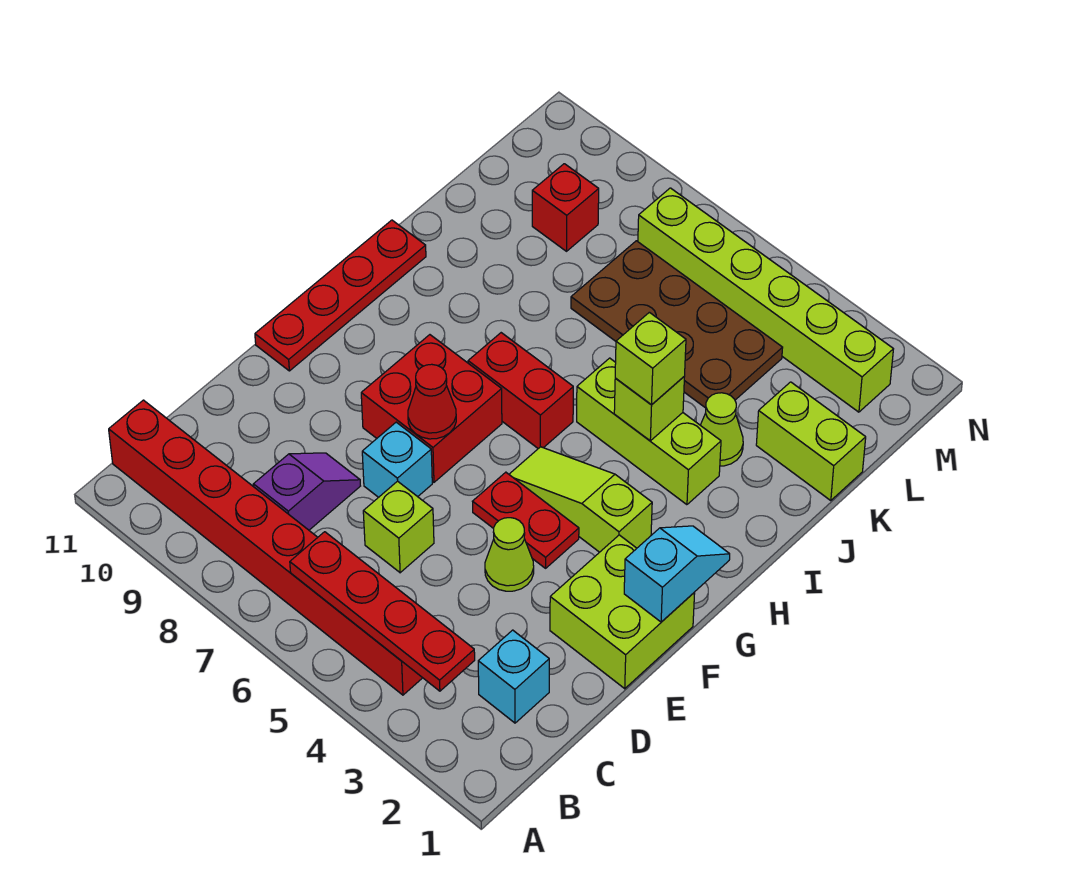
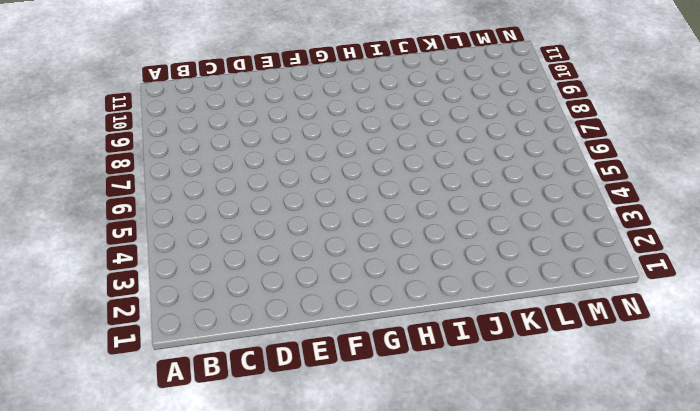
none -> red brick B4:B11 level 1
none -> cyan brick C2 level 1
none -> purple slope C8:D8 level 1 top C

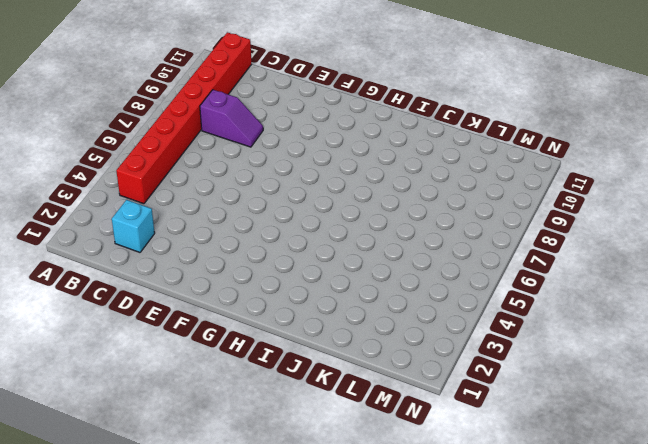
none -> lime brick D6 level 1
none -> lime brick E1:F2 level 1
none -> lime cone E4 level 1

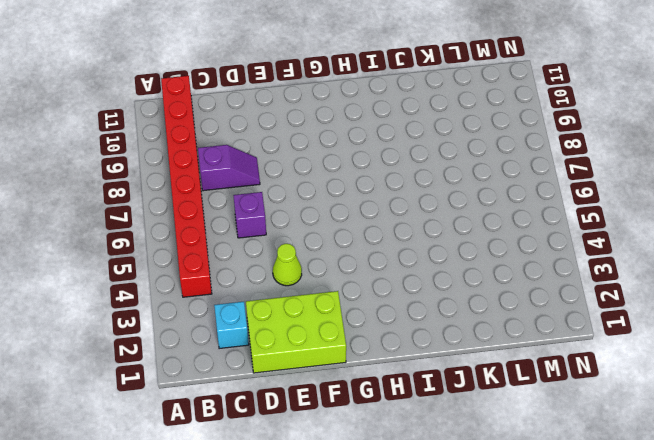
lime brick D1:F2 level 1 -> lime brick E1:F2 level 1
purple brick D6 level 1 -> lime brick D6 level 1
none -> cyan brick E7 level 1
none -> red plate F4:F5 level 1
none -> red brick F7:G8 level 1

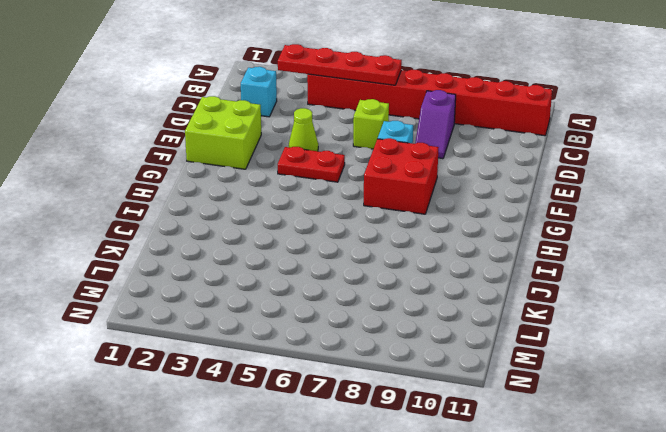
none -> red plate F11:I11 level 1
none -> lime slope G3:G5 level 1 top 3
none -> red brick H6:H7 level 1

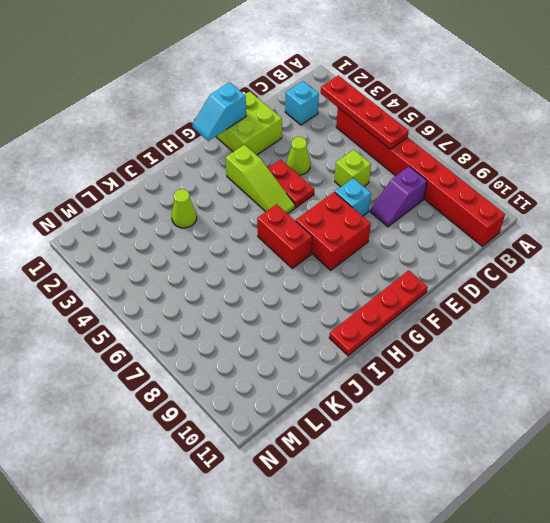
none -> lime brick I3:I5 level 1
none -> lime brick K1:K2 level 1
none -> brown plate K4:L7 level 1

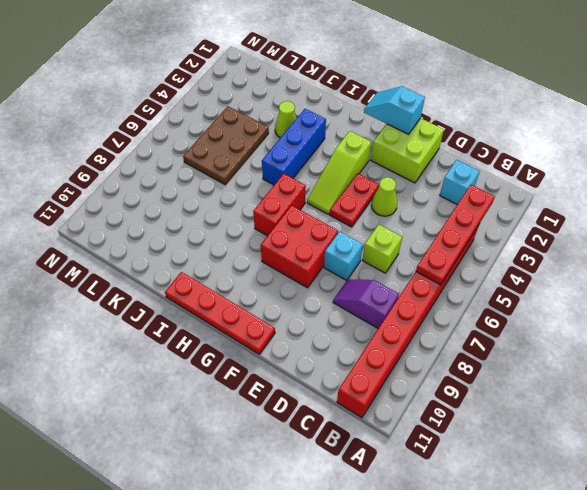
blue brick I3:I5 level 1 -> lime brick I3:I5 level 1
brown plate K4:L6 level 1 -> brown plate K4:L7 level 1
none -> lime brick K1:K2 level 1
none -> red brick L9 level 1
none -> lime brick M2:M7 level 1

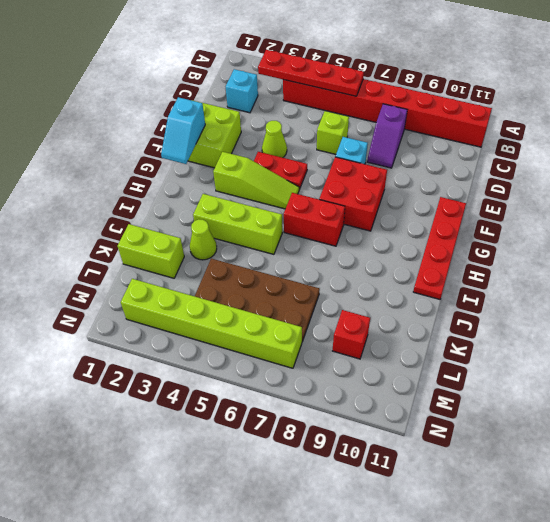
none -> red cone F7 level 2
none -> lime brick I4 level 2
none -> lime brick I4 level 3

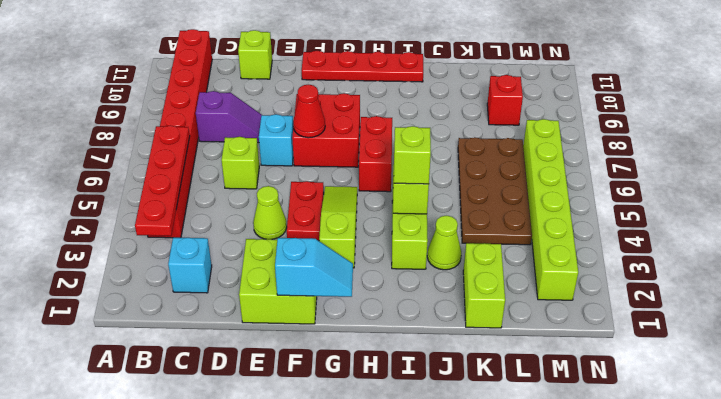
lime brick D11 level 1 -> none

